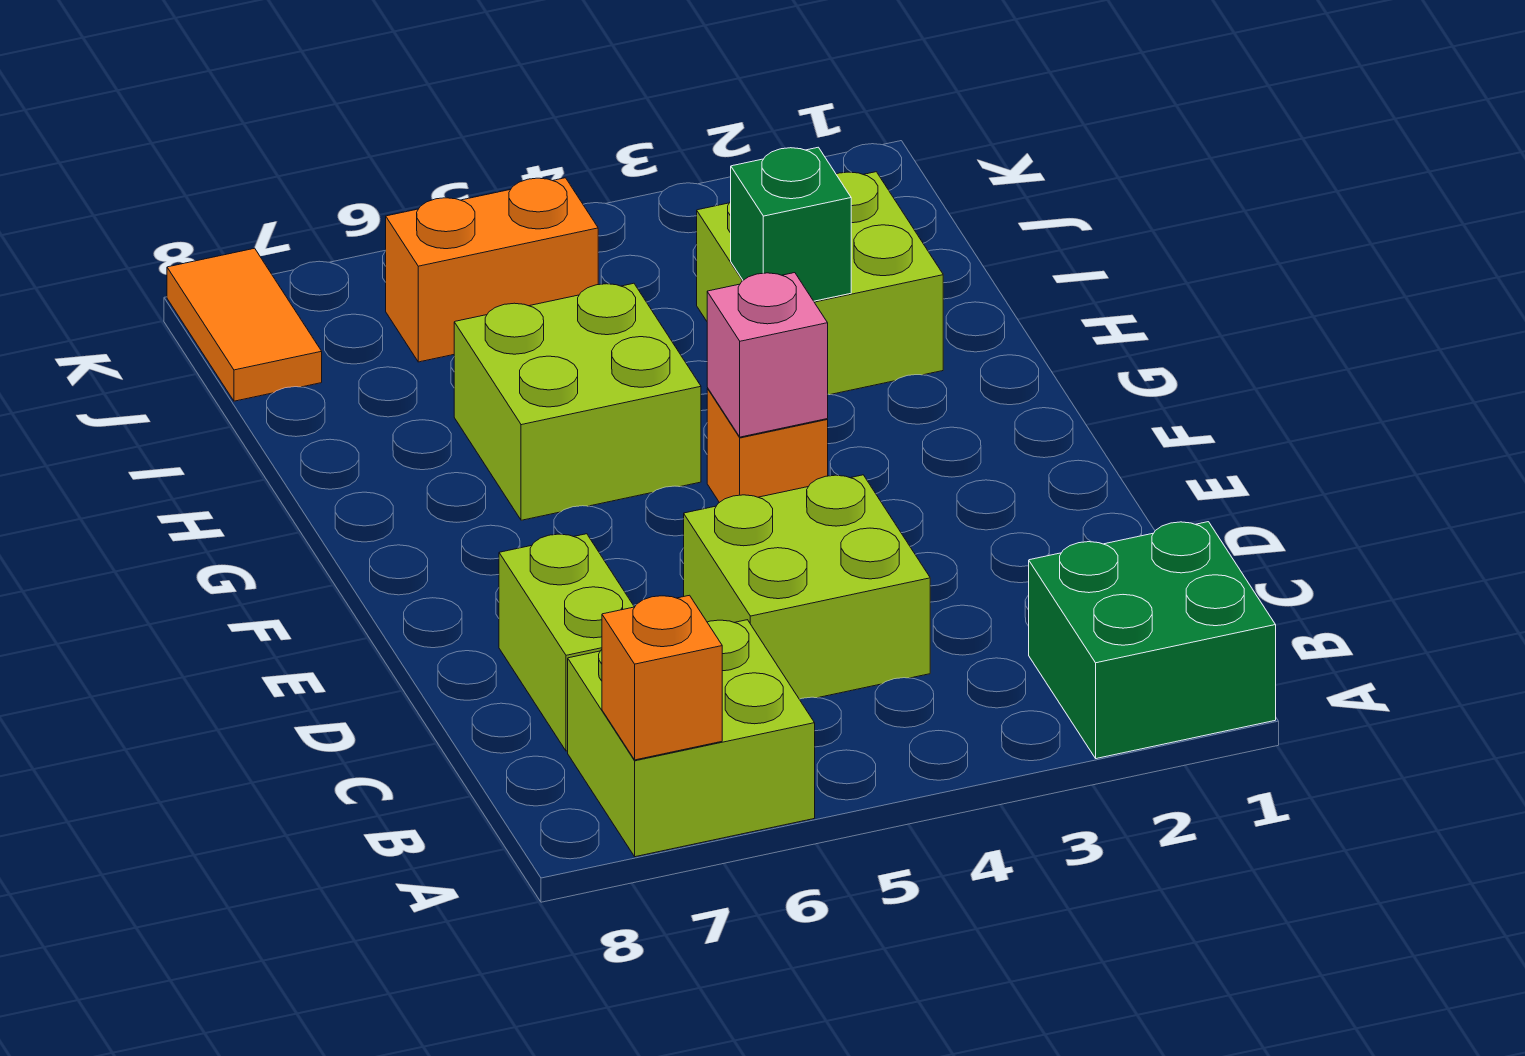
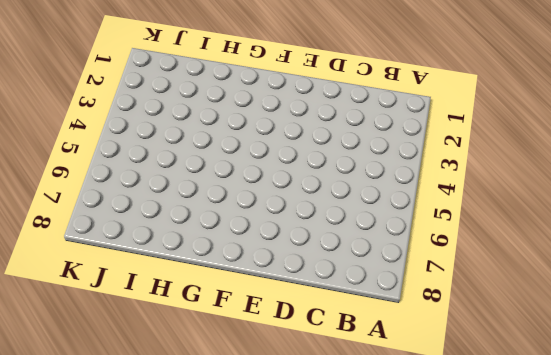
none -> green brick A1:B2 level 1
none -> lime brick A6:B7 level 1
none -> lime brick C4:D5 level 1

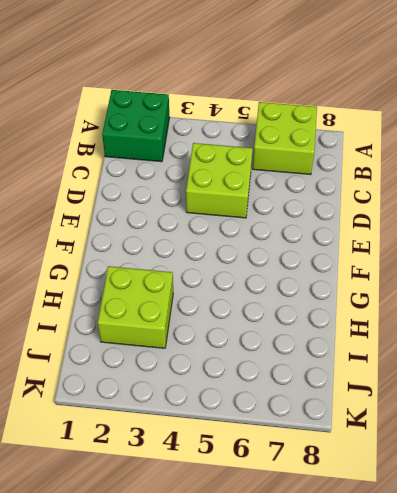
none -> lime brick C7:D7 level 1
none -> orange brick F4 level 1
none -> lime brick G5:H6 level 1

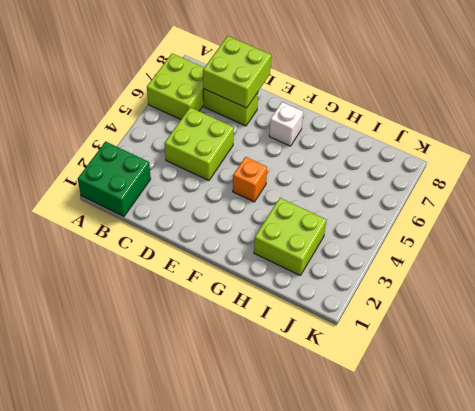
lime brick C7:D8 level 2 -> lime brick G5:H6 level 1
white brick F7 level 1 -> none
none -> orange brick J5:J6 level 1
none -> orange tile J8:K8 level 1
none -> orange brick A7 level 2

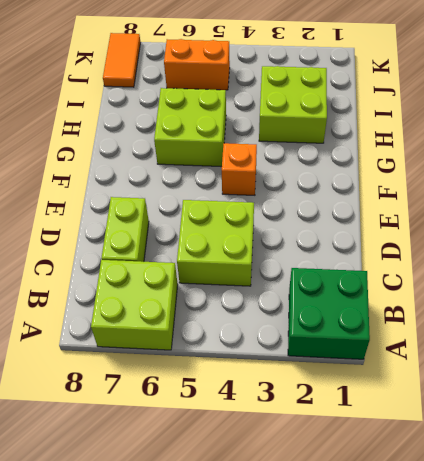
none -> orange brick A7 level 2
none -> pink brick F4 level 2
none -> green brick H3 level 2

